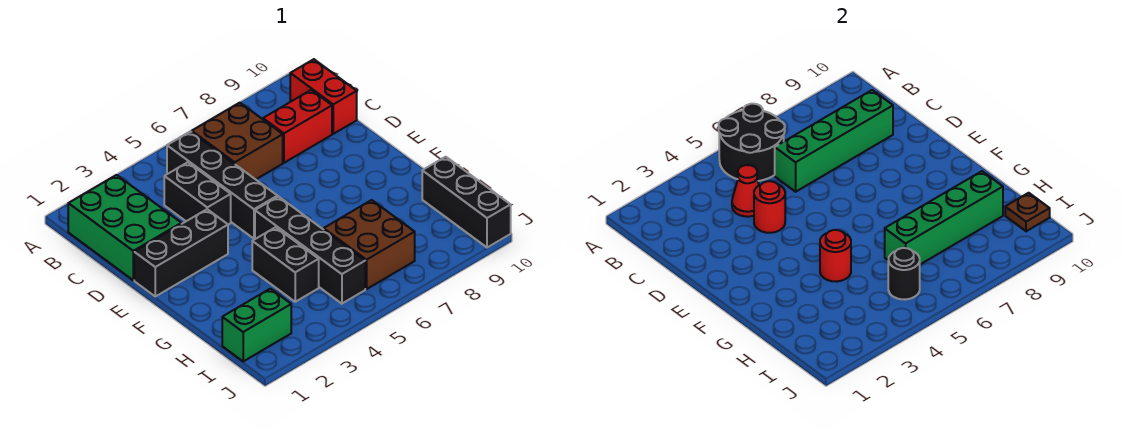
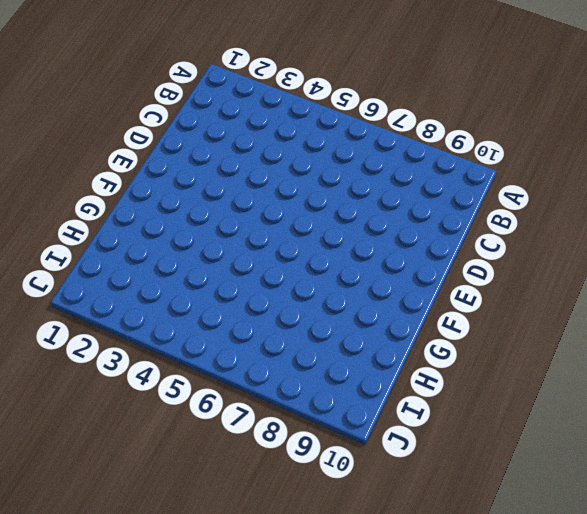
none -> green brick B1:D2 level 1
none -> black brick B5:E5 level 1
none -> brown brick B6:C7 level 1

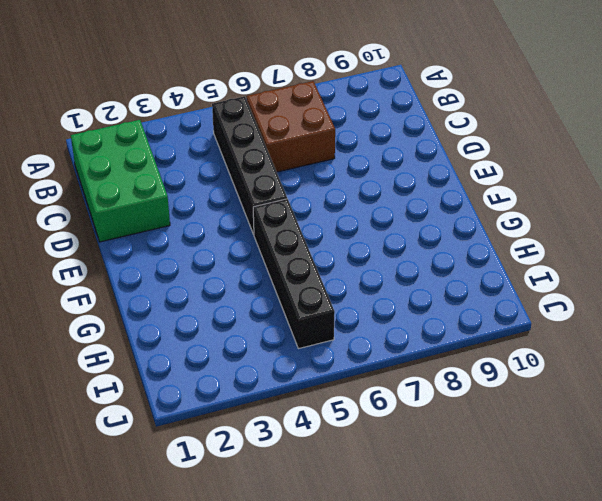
none -> red brick B10:C10 level 1
none -> black brick C4:D4 level 1
none -> red brick C8:C9 level 1

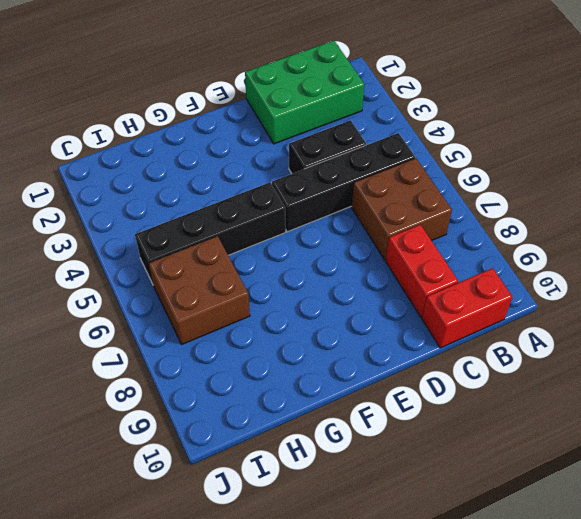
none -> black brick E1:E3 level 1
none -> black brick G4:H4 level 1
none -> black brick H10:J10 level 1

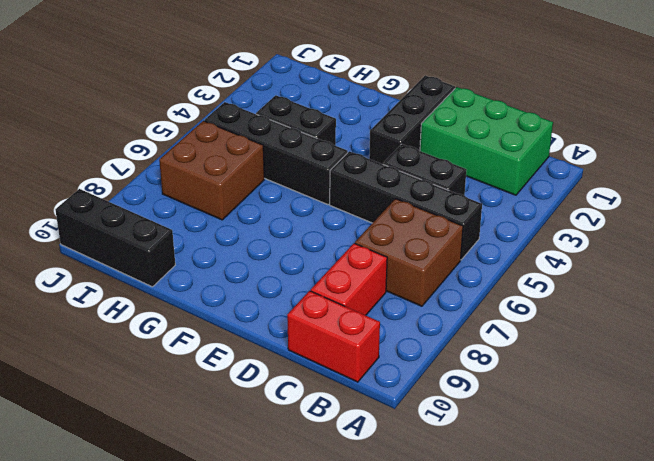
none -> green brick I1:I2 level 1
none -> black round brick A5:B6 level 2
none -> red cone C4 level 2

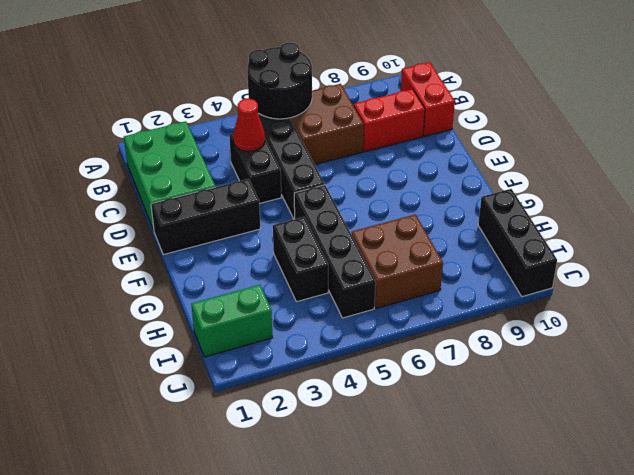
none -> green brick C6:C9 level 2
none -> red round brick D4 level 2
none -> red round brick G4 level 2

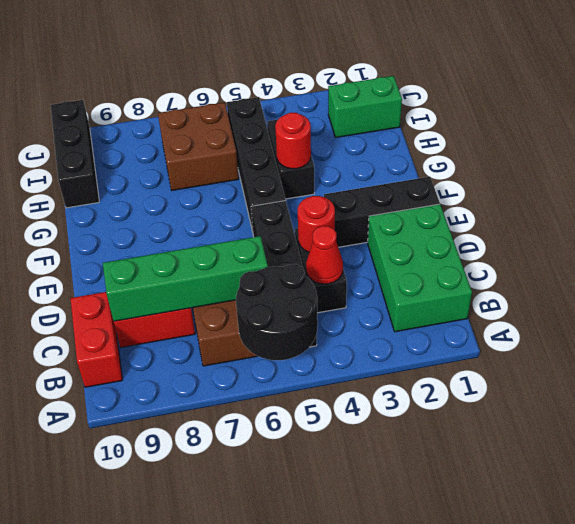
none -> green brick H6:H9 level 2
none -> black round brick I5 level 2
none -> brown plate I10 level 2

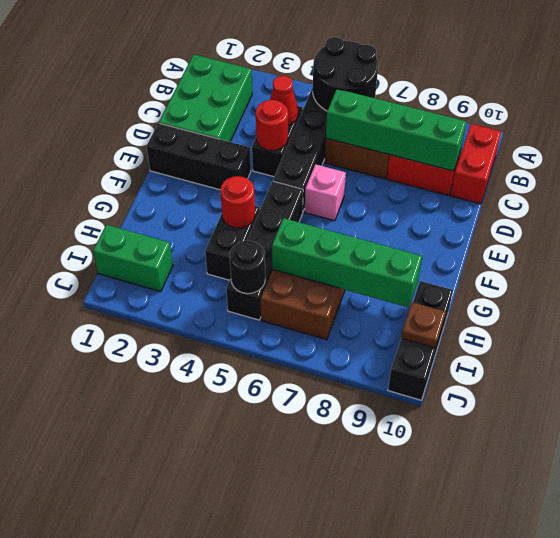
pink brick E6 level 1 -> none

